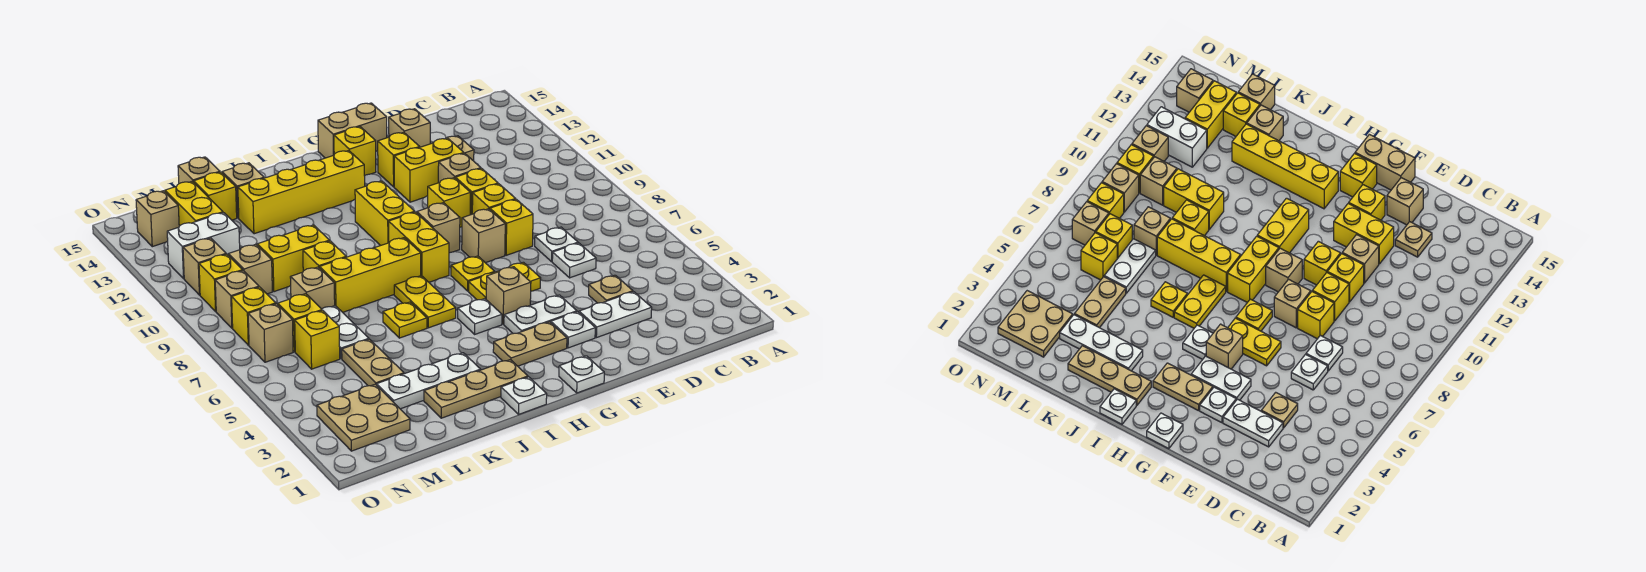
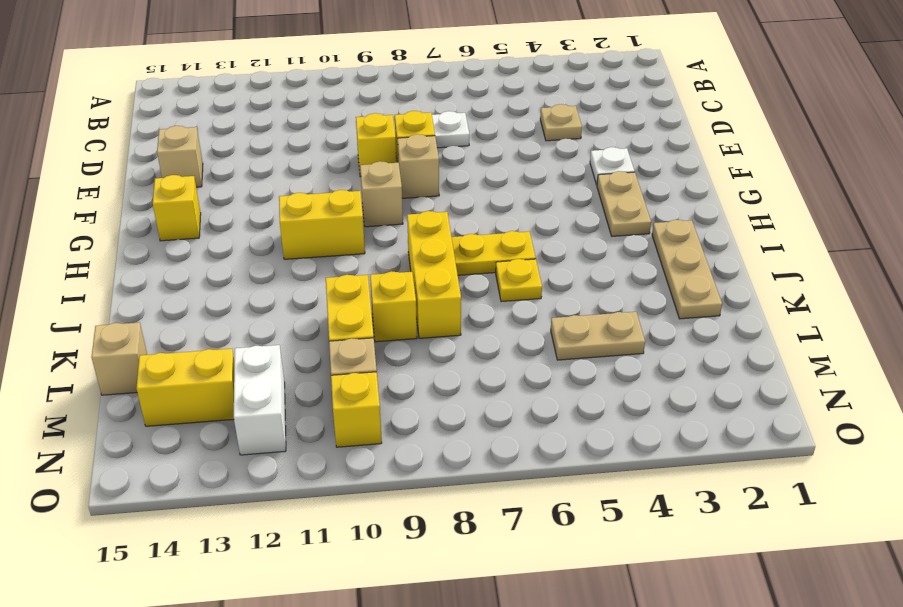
none -> white plate D3:E3 level 1
none -> white plate D6 level 1
none -> tan plate D13 level 1
none -> yellow brick E10 level 1

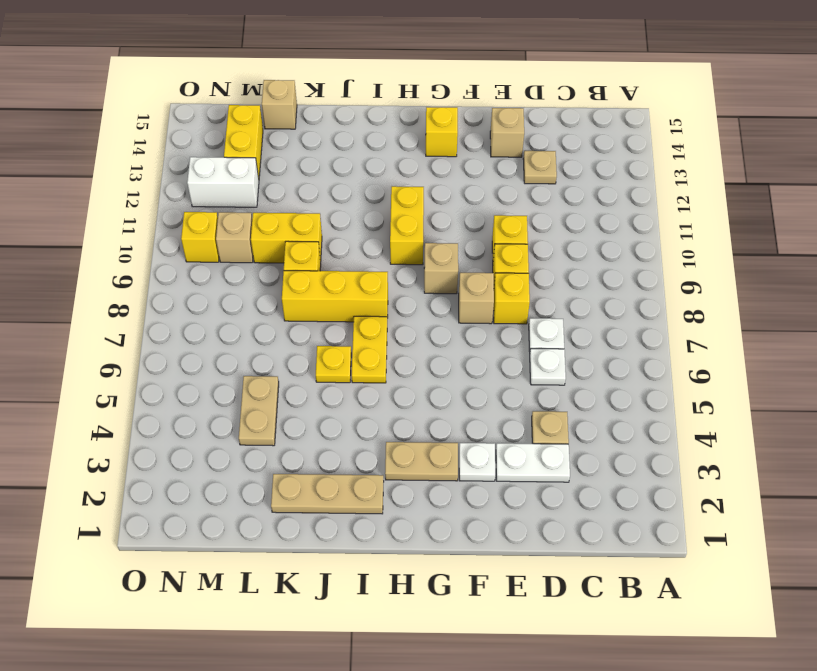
none -> tan brick E11 level 1
none -> yellow brick E12:F12 level 1
none -> white plate F4:G4 level 1
none -> yellow plate F6:G6 level 1

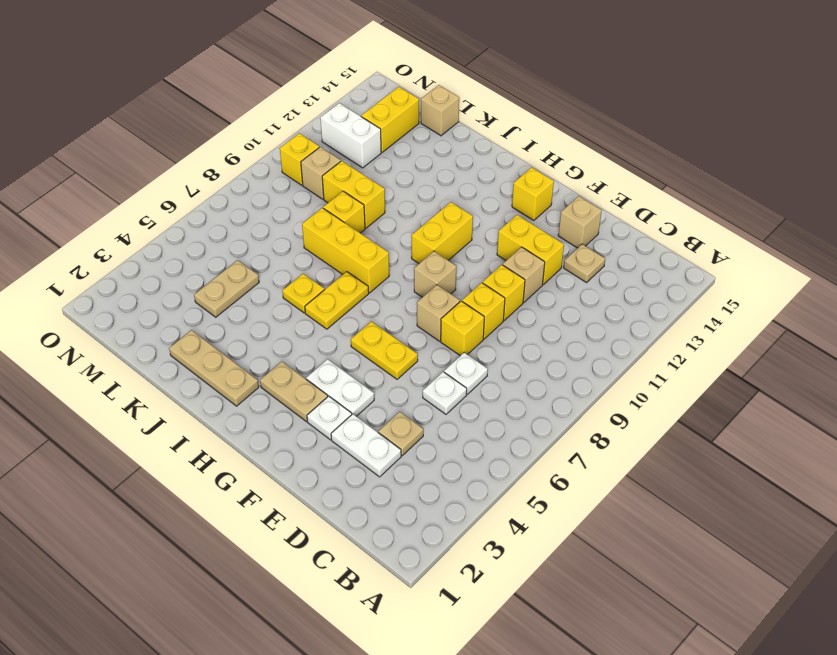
none -> yellow brick F10 level 1
none -> yellow brick F13 level 1
none -> tan brick F15:G15 level 1
none -> white plate G1 level 1

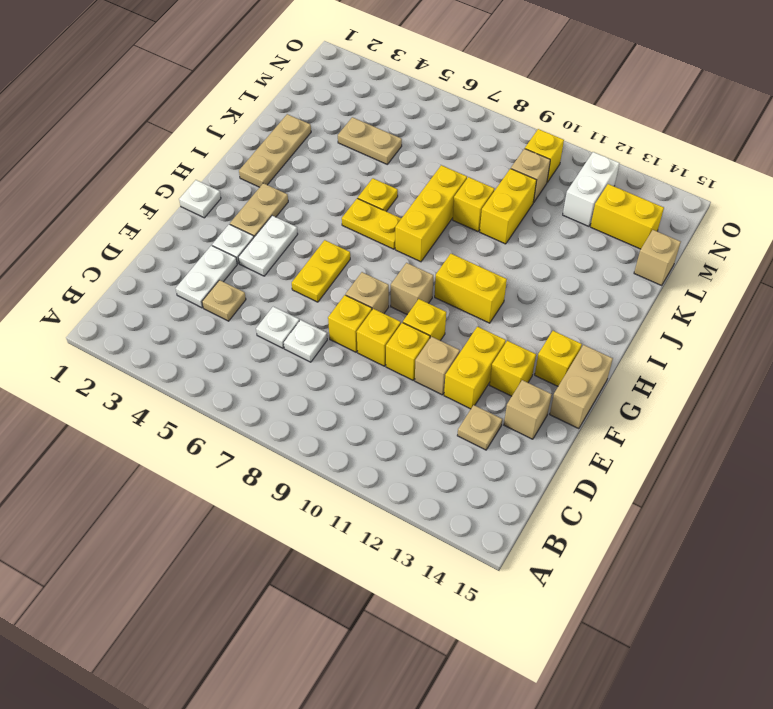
none -> tan brick G5 level 1
none -> yellow plate G7 level 1
none -> white plate H5 level 1
none -> yellow brick H8:H9 level 1

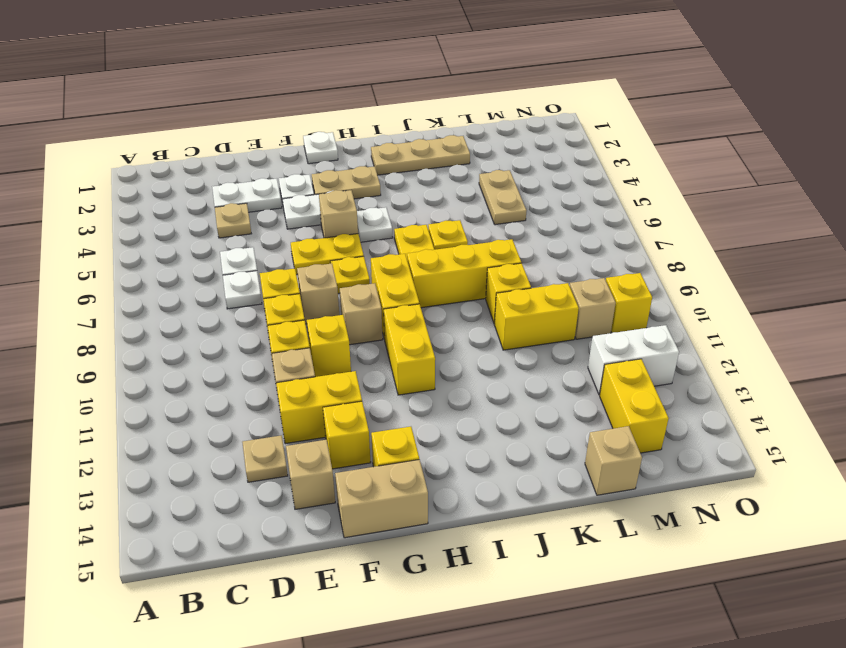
none -> yellow brick H13:K13 level 1
none -> white plate I1 level 1
none -> white plate J3:L3 level 1
none -> tan brick K14 level 1

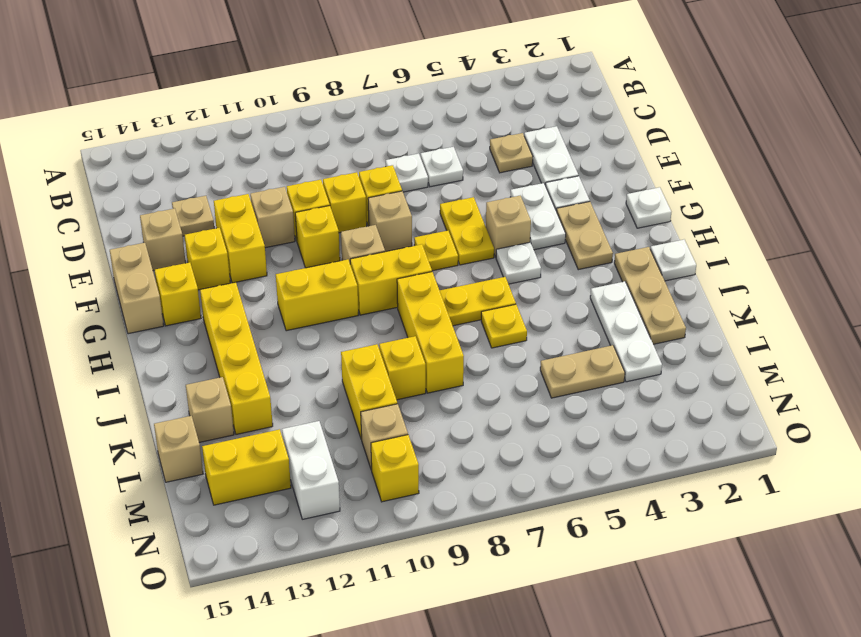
none -> white plate L6:L7 level 1
none -> tan brick L8 level 1
none -> yellow brick L14 level 1
none -> tan plate M2:N3 level 1

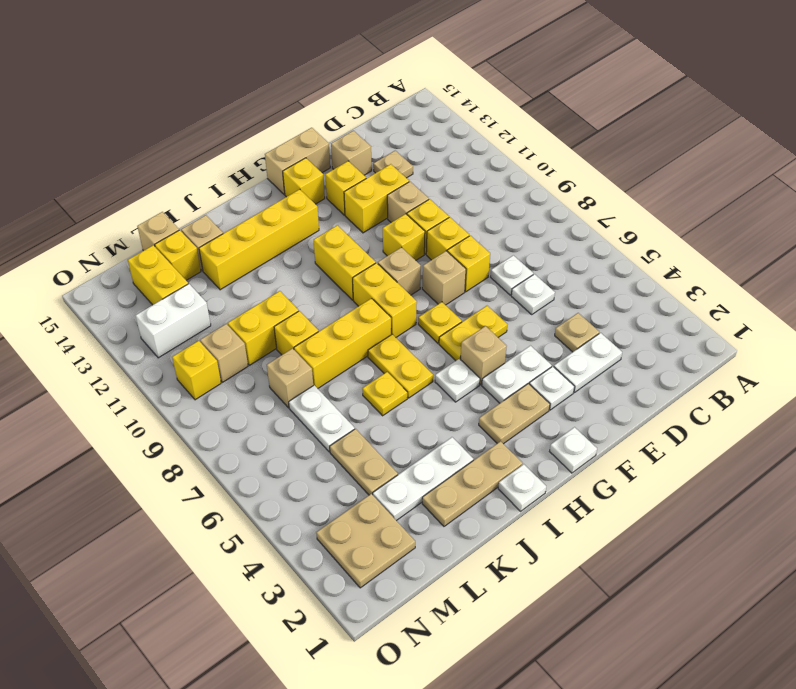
none -> yellow brick M6 level 1
none -> yellow brick M7 level 1
none -> tan brick N7 level 1
none -> yellow brick N8 level 1

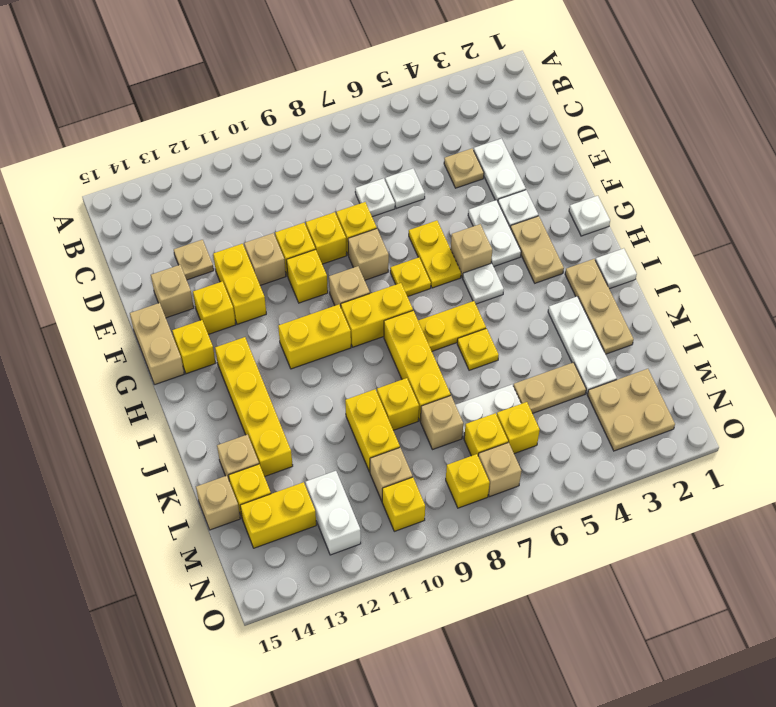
none -> tan brick N9 level 1
none -> tan brick N11 level 1
none -> tan brick N14 level 1

